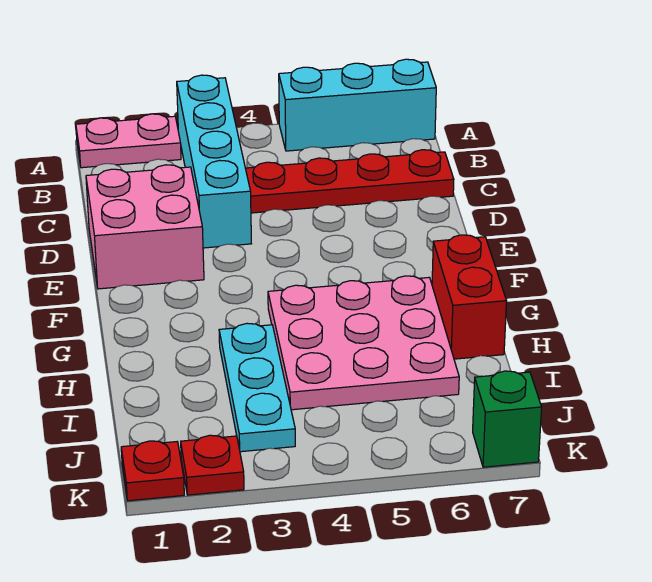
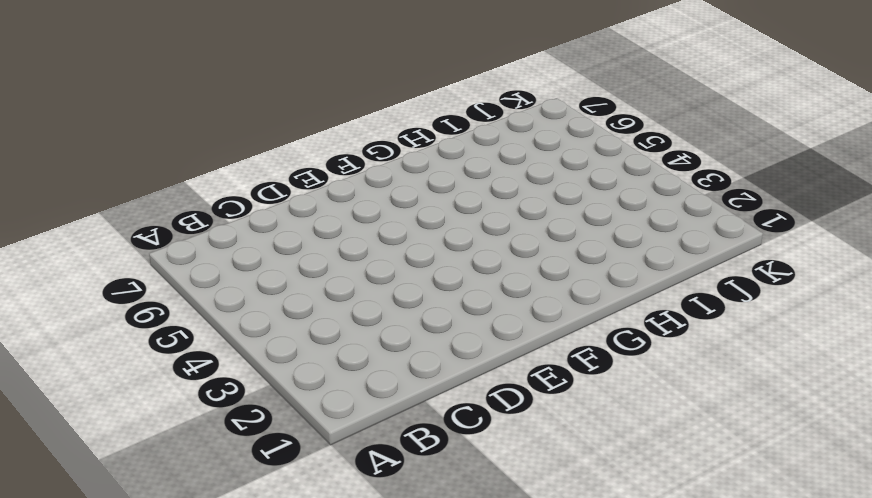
none -> pink plate A1:A2 level 1
none -> cyan brick A3:D3 level 1

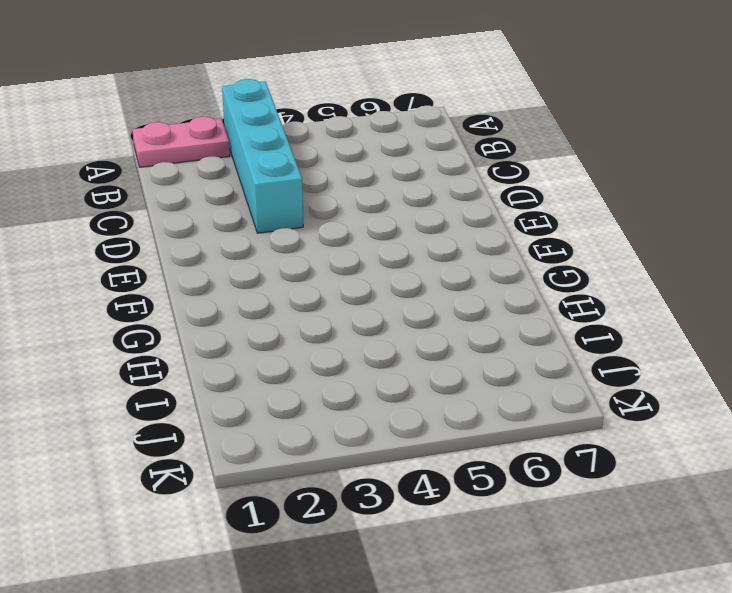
none -> cyan brick A5:A7 level 1
none -> red plate C4:C7 level 1

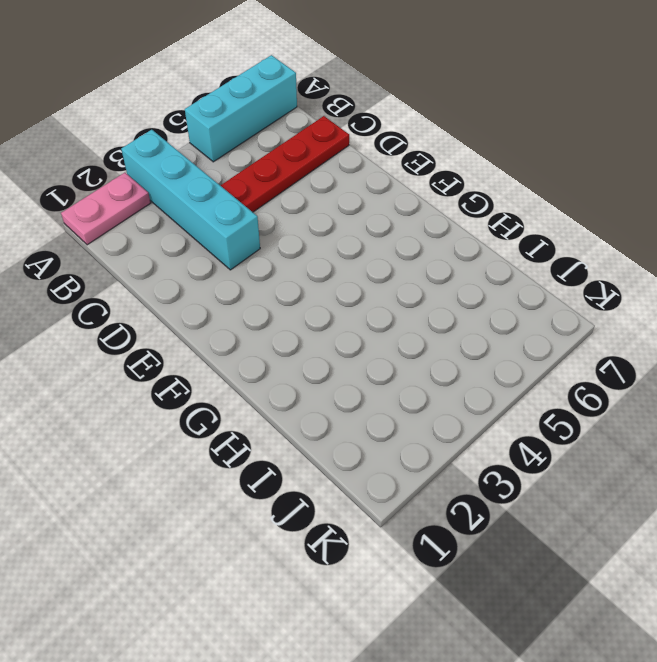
none -> pink brick D1:E2 level 1
none -> pink plate G4:I6 level 1

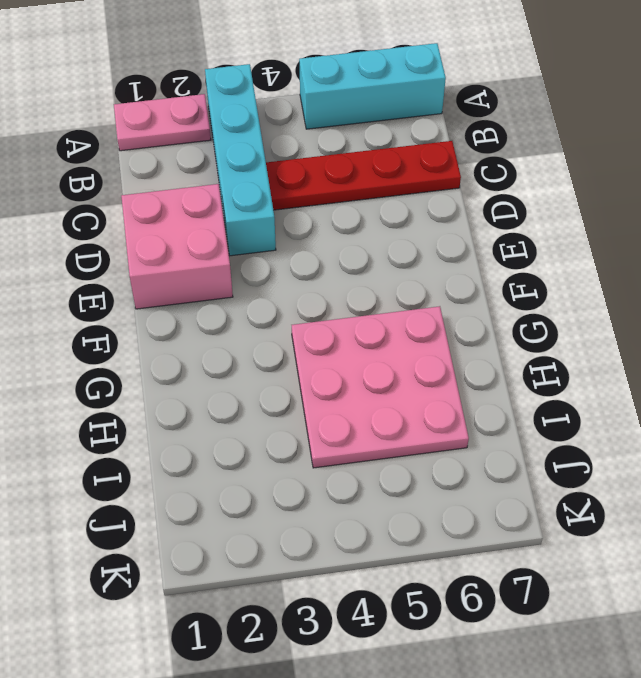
none -> red brick G7:H7 level 1
none -> cyan plate H3:J3 level 1

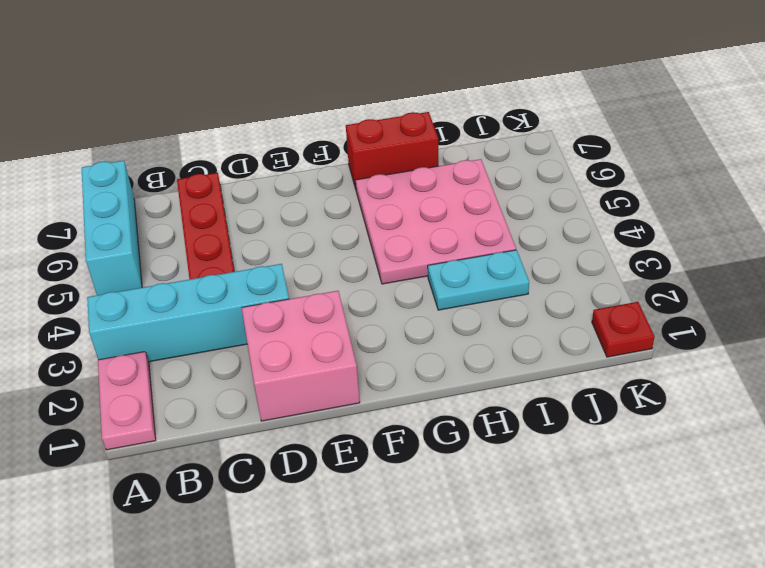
cyan plate H3:I3 level 1 -> cyan plate H3:J3 level 1
none -> red plate K2 level 1
none -> green brick K7 level 1

